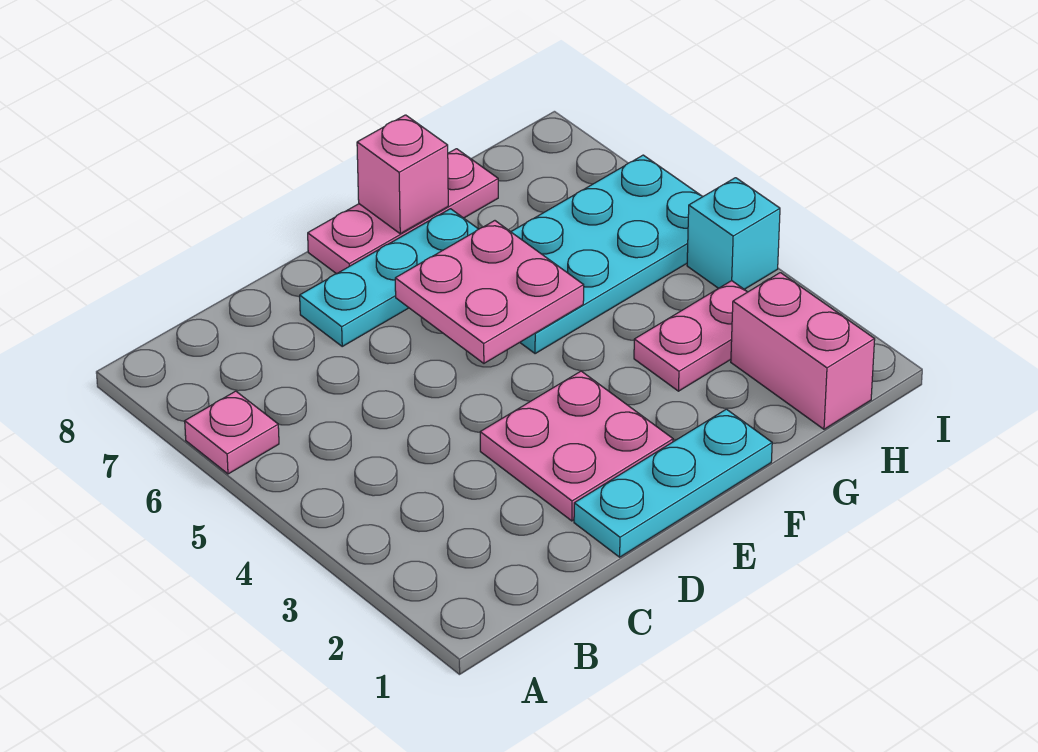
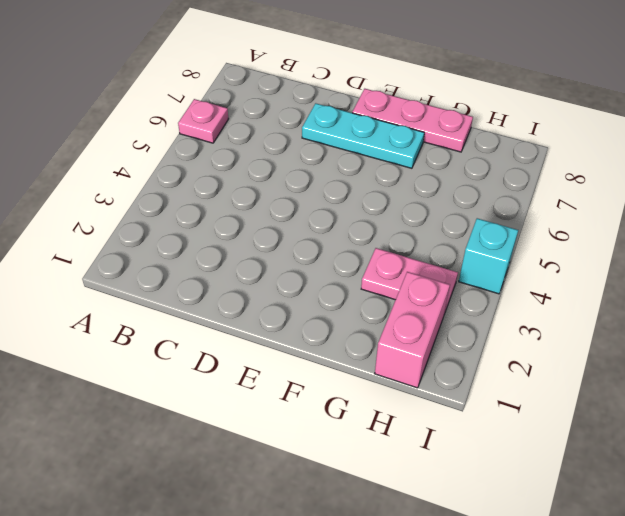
none -> cyan plate D1:F1 level 1
none -> pink plate D2:E3 level 1

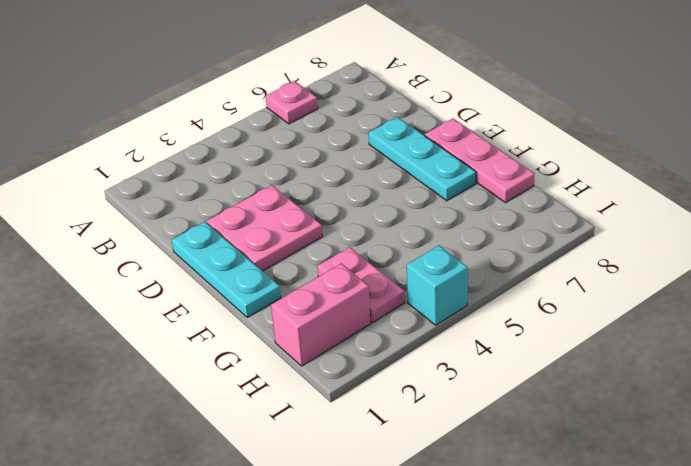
none -> cyan plate F5:I6 level 1
none -> pink plate E5:F6 level 2

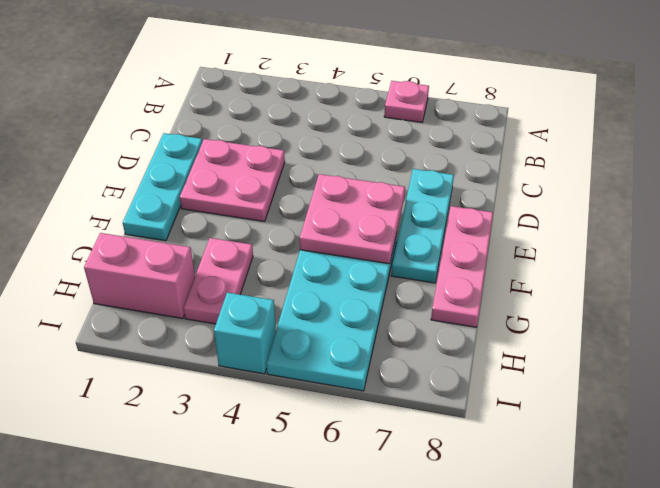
none -> pink brick F8 level 2

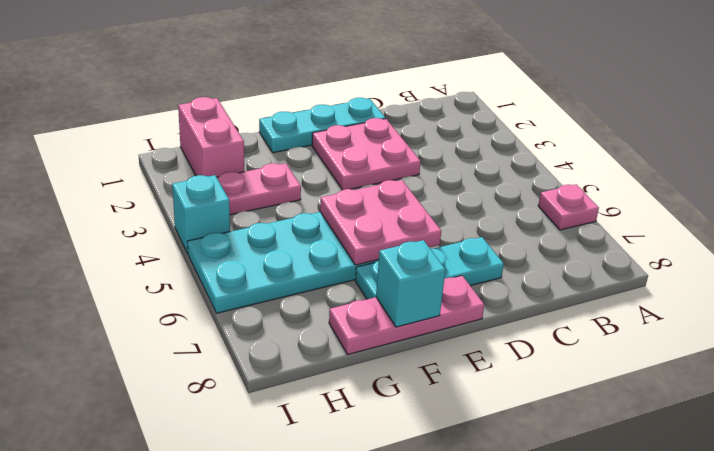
cyan brick F8 level 2 -> pink brick F8 level 2

